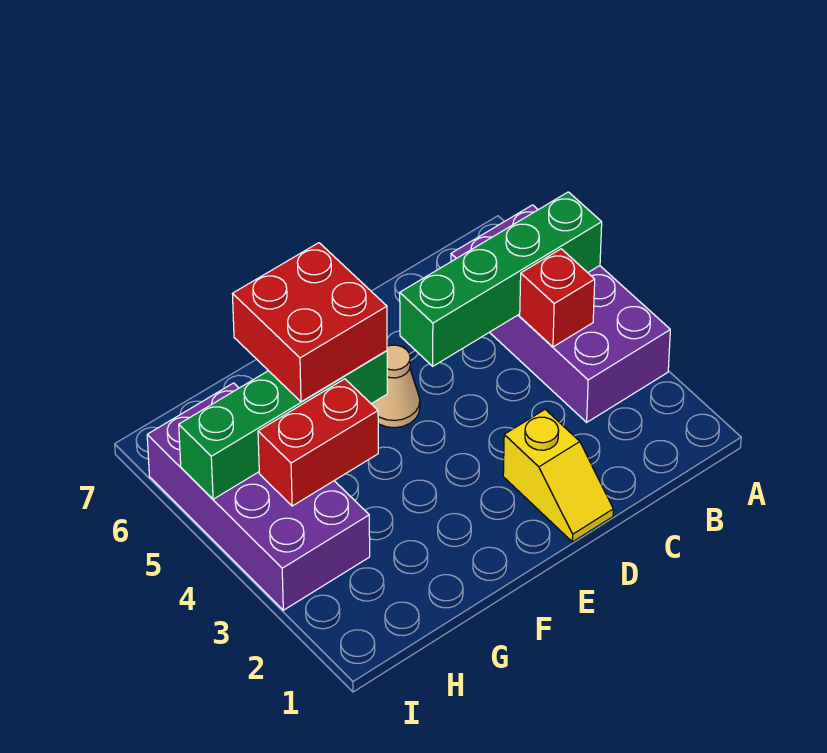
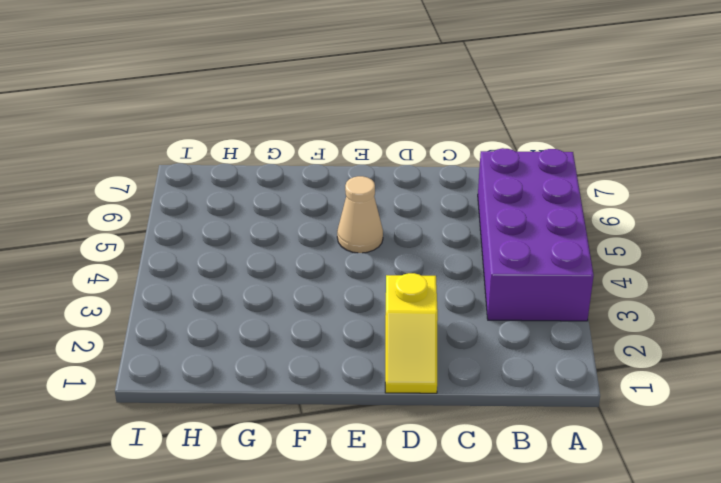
none -> purple brick H3:I6 level 1
none -> green brick A5:D5 level 2

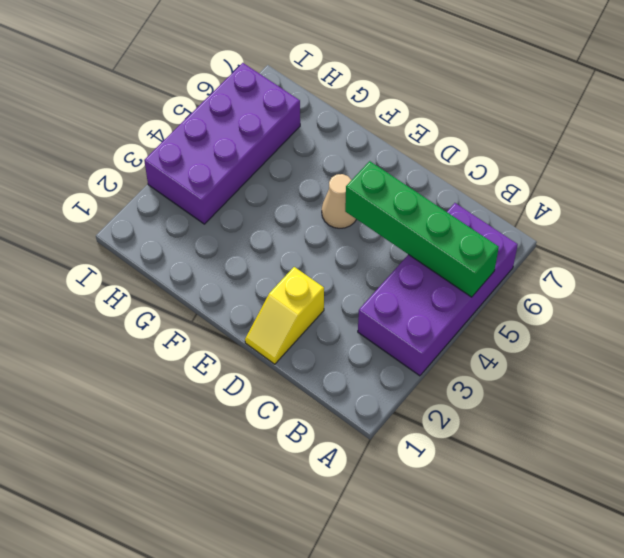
none -> red brick B4 level 2
none -> green brick F5:I5 level 2

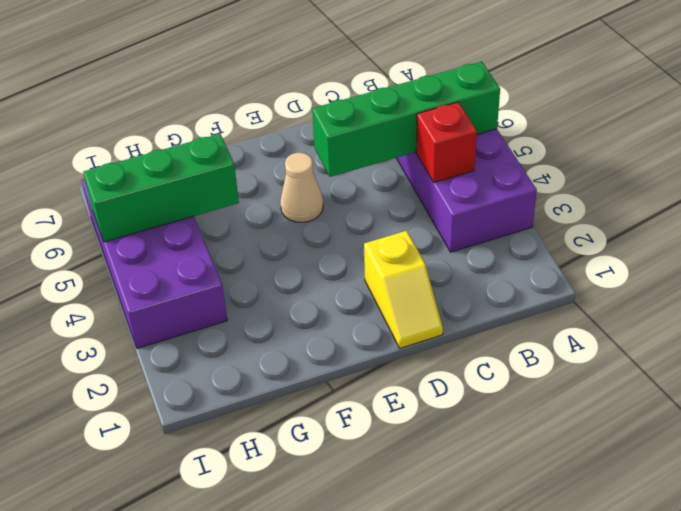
green brick G5:I5 level 2 -> green brick F5:I5 level 2
none -> red brick G4:H4 level 2
none -> red brick F5:G6 level 3

